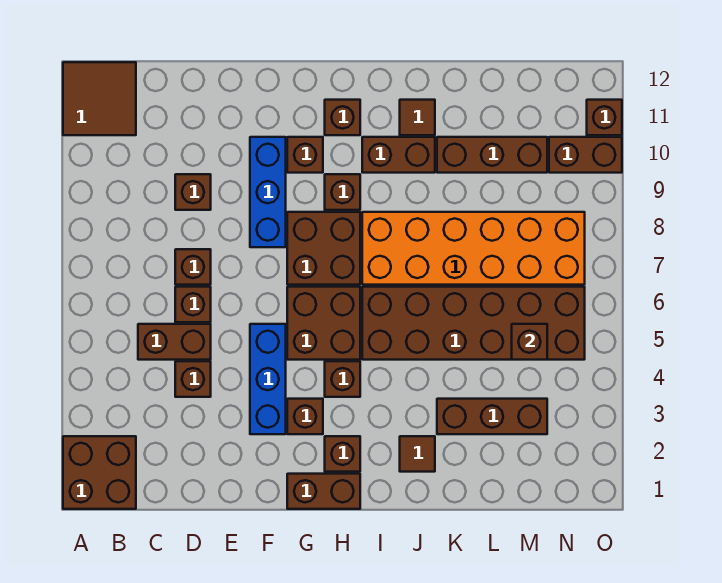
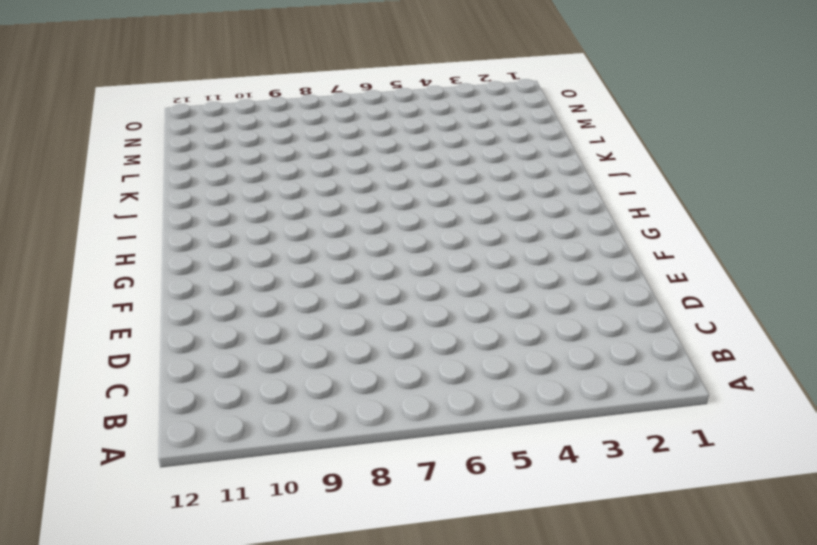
none -> brown brick A1:B2 level 1
none -> brown tile A11:B12 level 1
none -> brown brick C5:D5 level 1

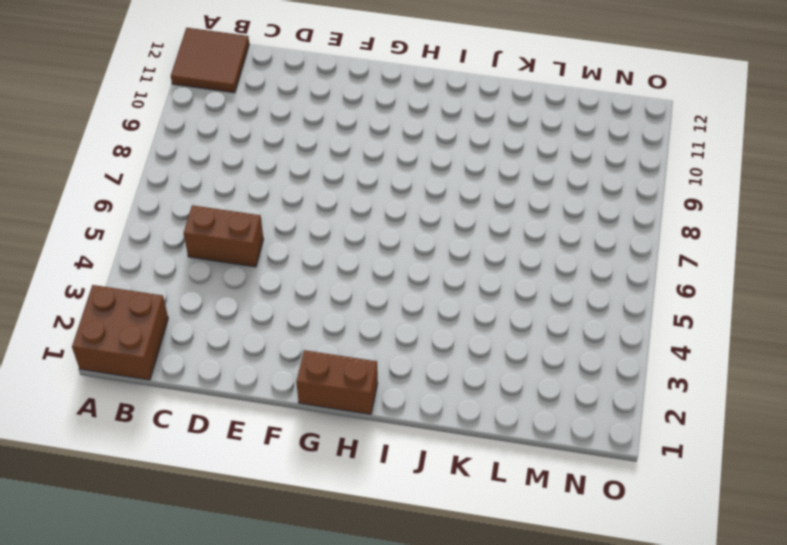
none -> brown brick D4 level 1
none -> brown brick D6 level 1
none -> brown brick D7 level 1

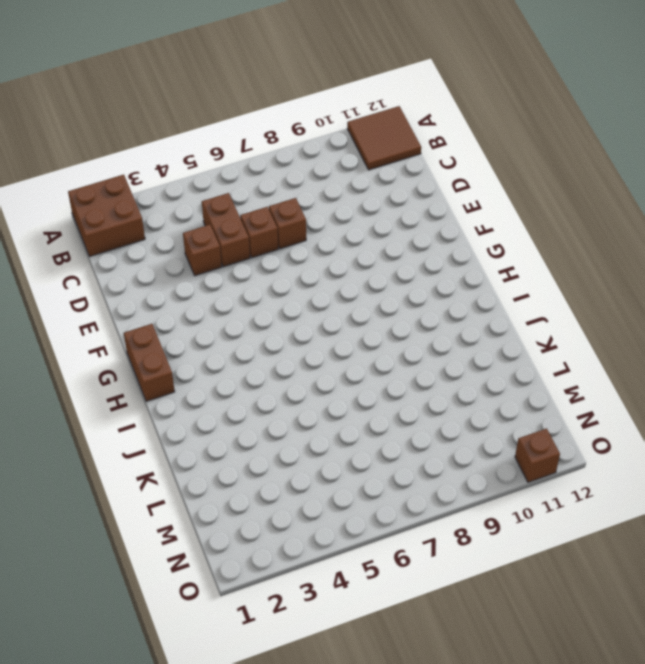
none -> brown brick D9 level 1
none -> blue brick F3:F5 level 1
none -> blue brick F8:F10 level 1

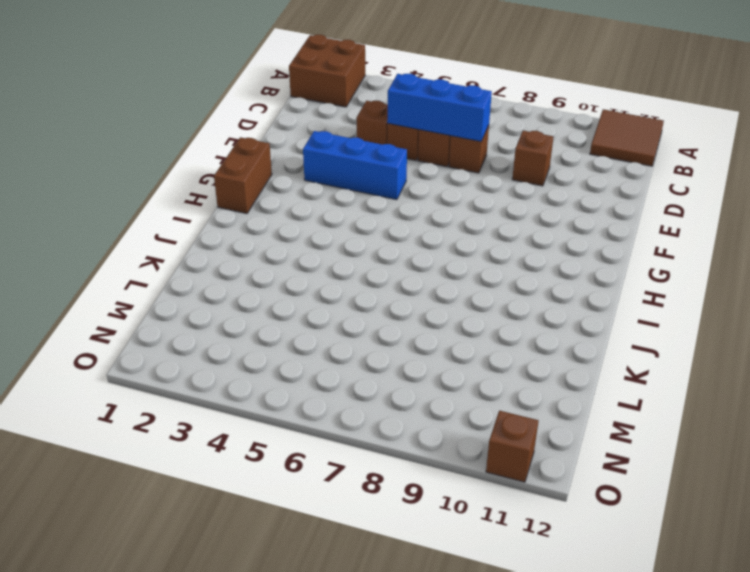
blue brick D5:D7 level 2 -> blue brick F8:F10 level 1
none -> brown brick G3 level 1
none -> brown brick G5:H6 level 1
none -> brown brick G7:H8 level 1

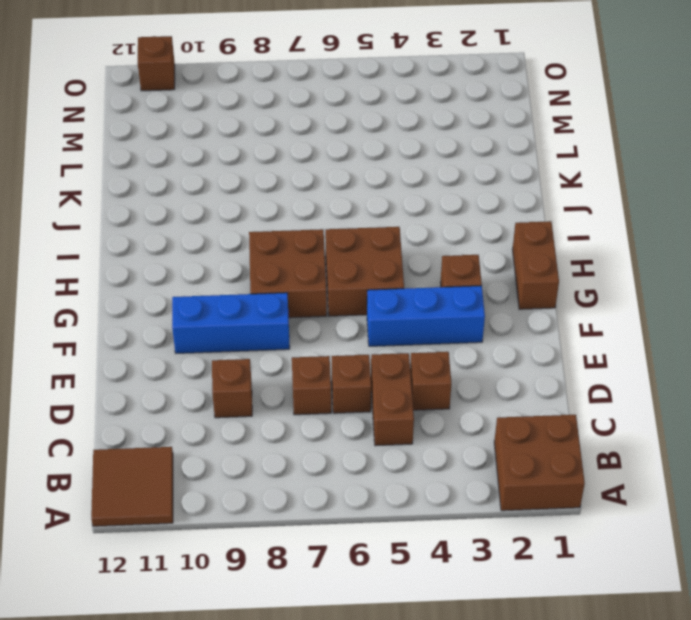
none -> brown brick G10 level 1
none -> brown brick H2 level 1
none -> brown brick H4 level 1

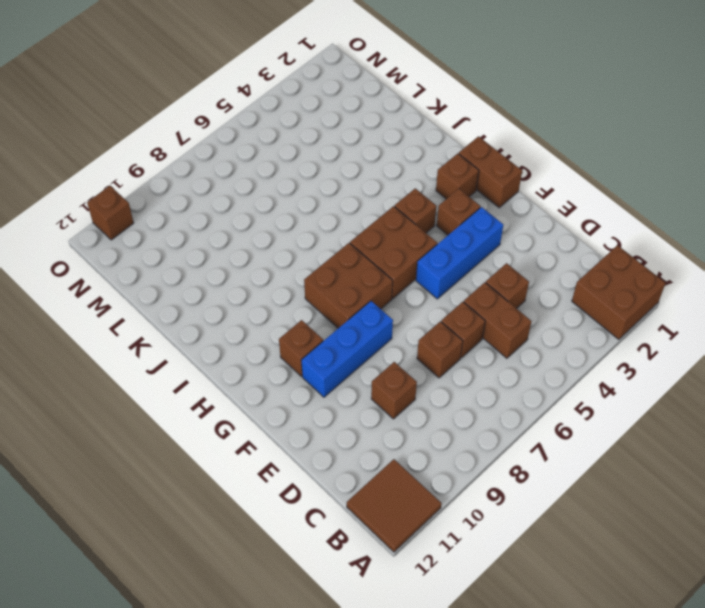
none -> brown brick H9 level 1
none -> brown brick H11 level 1
none -> brown brick I5:N6 level 1

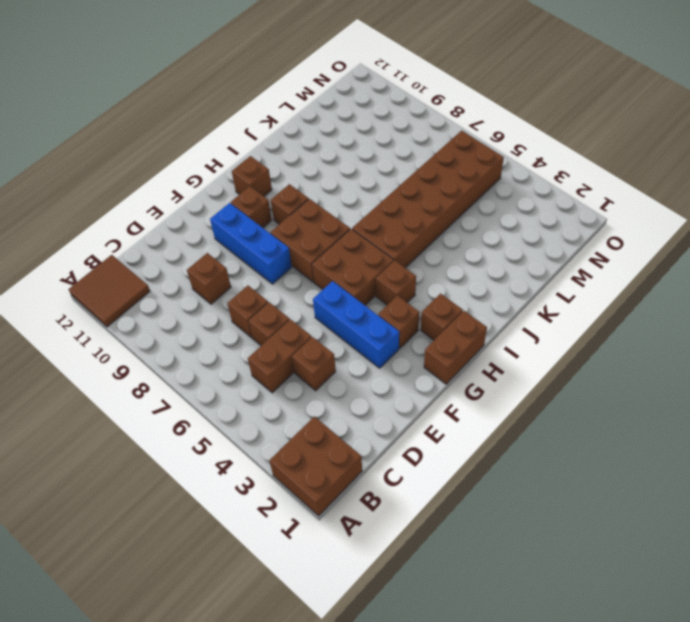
none -> orange brick I7:N8 level 1
none -> brown brick I10:J10 level 1
none -> brown tile J2 level 1

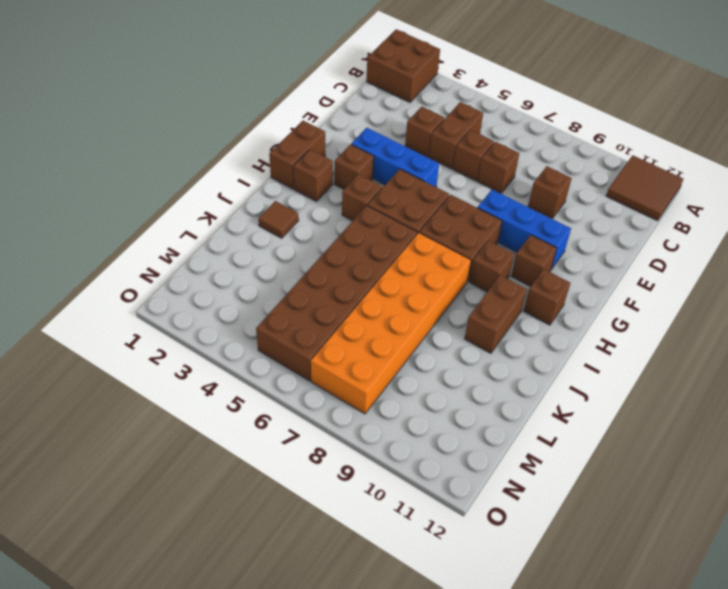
none -> brown tile J11 level 1
none -> brown brick K3:M3 level 1
none -> brown brick K10:M10 level 1

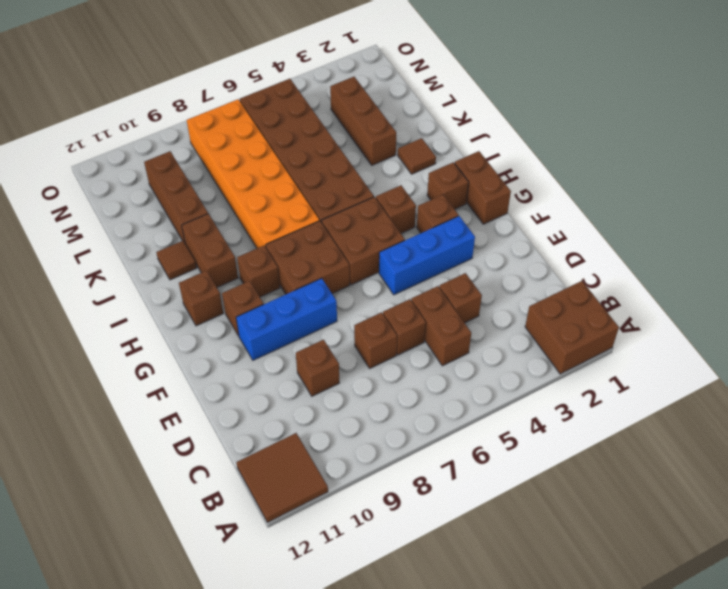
none -> brown brick N10:O10 level 1
none -> brown brick O11 level 1
none -> brown brick M5 level 2

